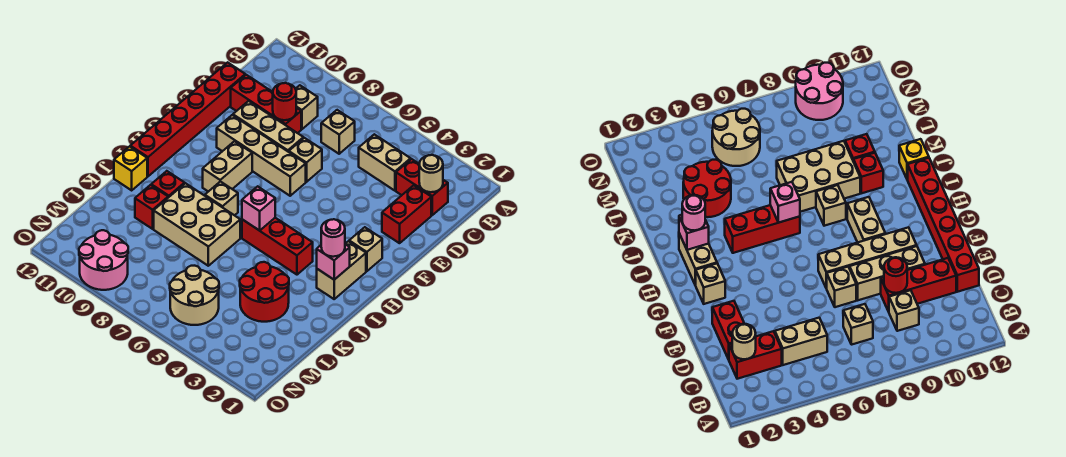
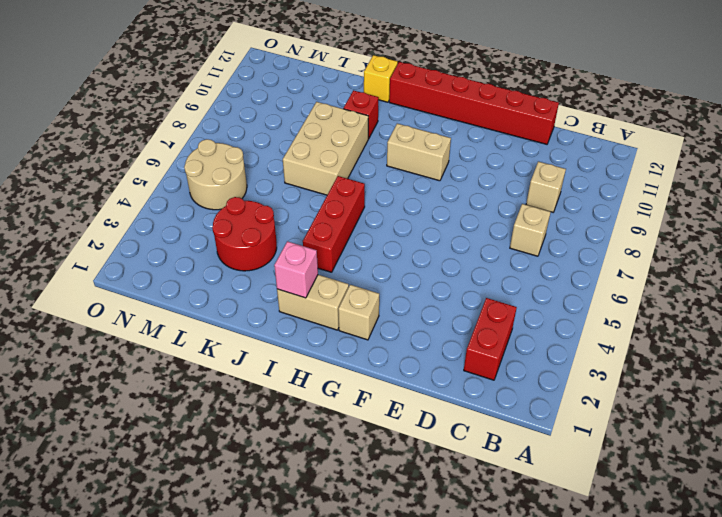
none -> tan brick C4:C5 level 1
none -> red brick D2:E2 level 1
none -> red brick D9:D11 level 1

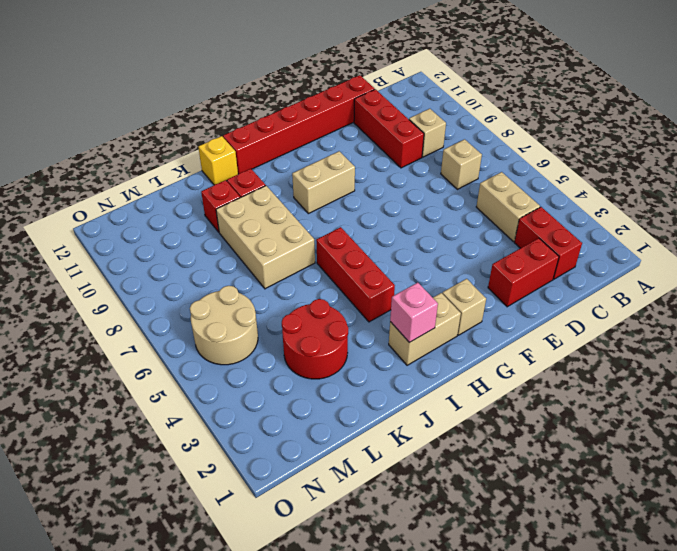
none -> tan brick E7 level 1
none -> tan brick E8:E10 level 1
none -> tan brick F7:F10 level 1

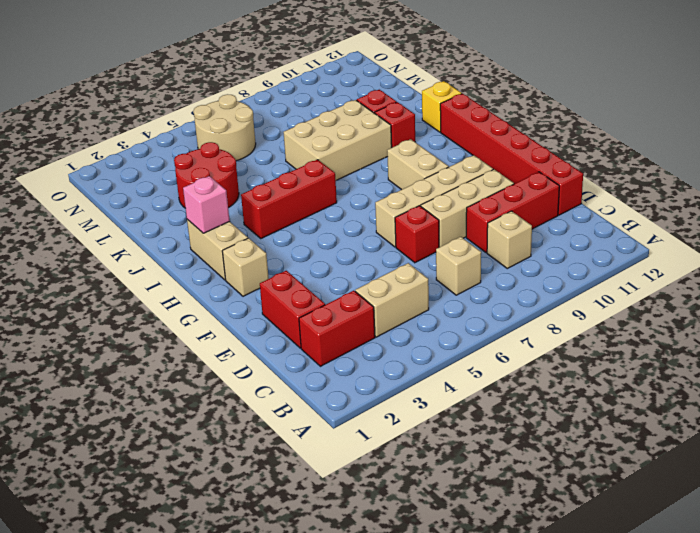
red brick E7 level 1 -> tan brick E7 level 1
none -> tan brick I8 level 1
none -> pink round brick N9:O10 level 1
none -> tan round brick C2 level 2

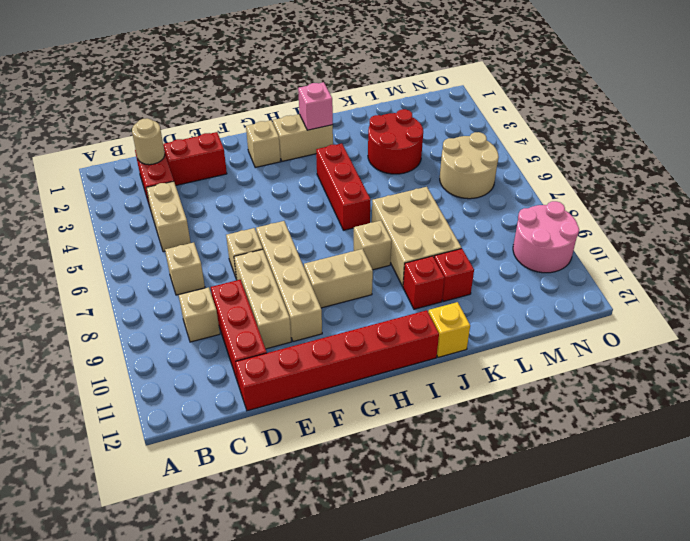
none -> red round brick D9 level 2
none -> pink brick I6 level 2
none -> pink round brick I2 level 3

